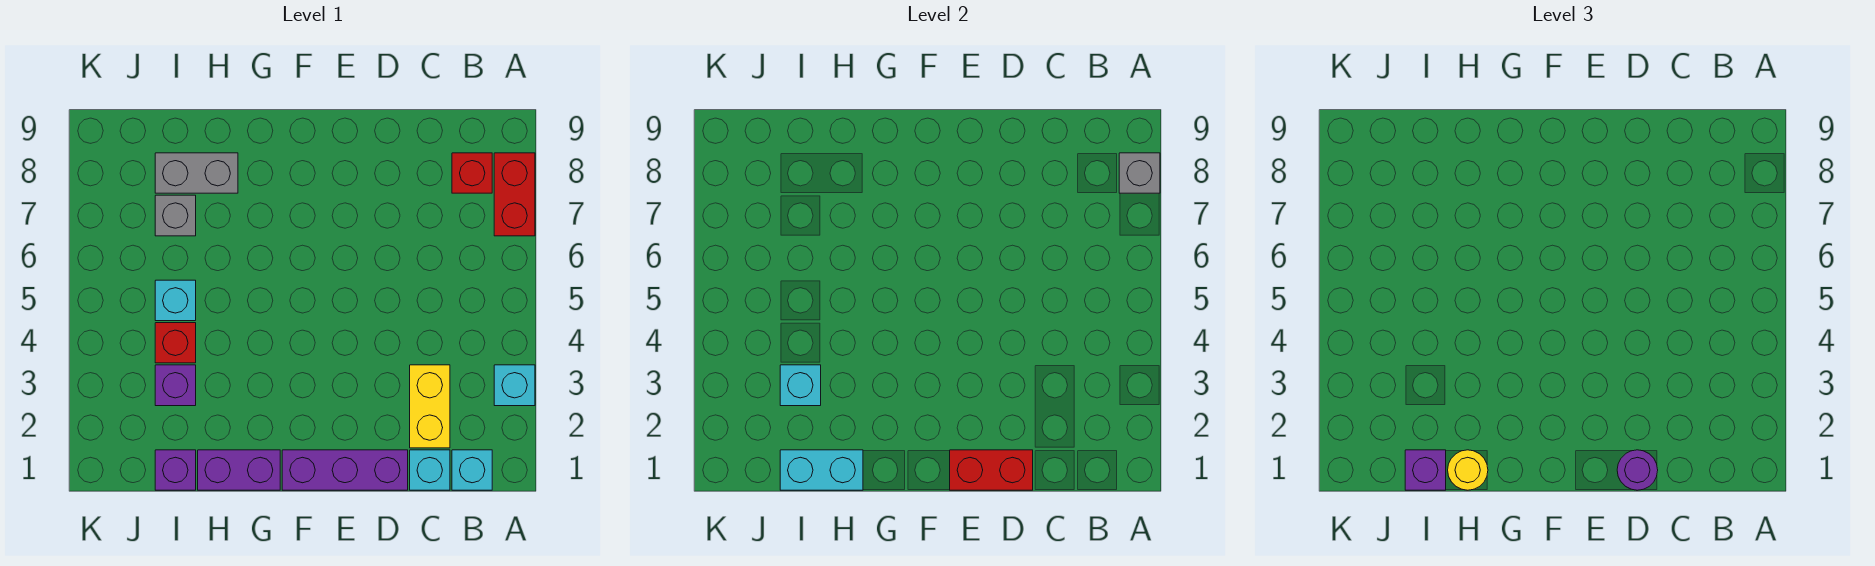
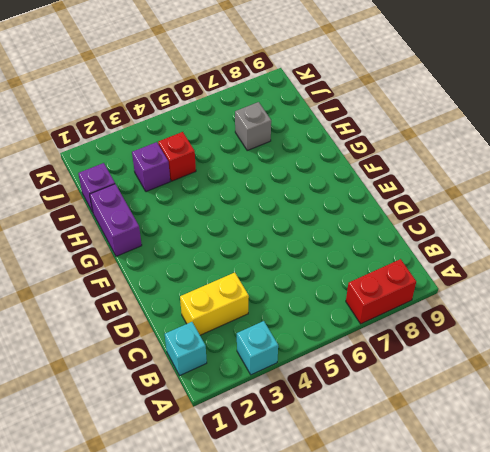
none -> red brick B8 level 1
none -> cyan brick C1 level 1
none -> purple brick D1:F1 level 1

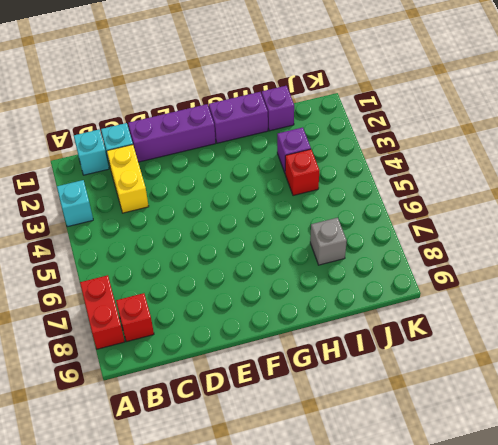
none -> grey brick H8:I8 level 1
none -> cyan brick I5 level 1
none -> grey brick A8 level 2

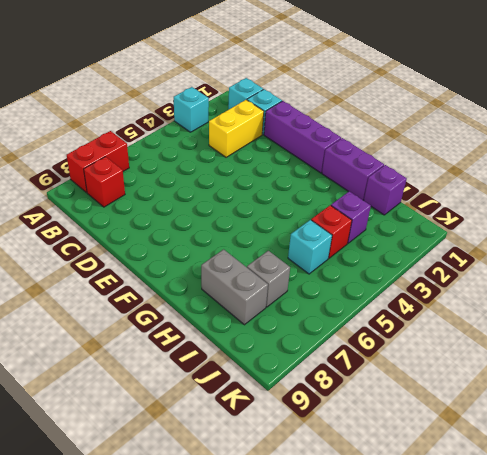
none -> grey brick A8 level 2
none -> red brick D1:E1 level 2
none -> cyan brick H1:I1 level 2

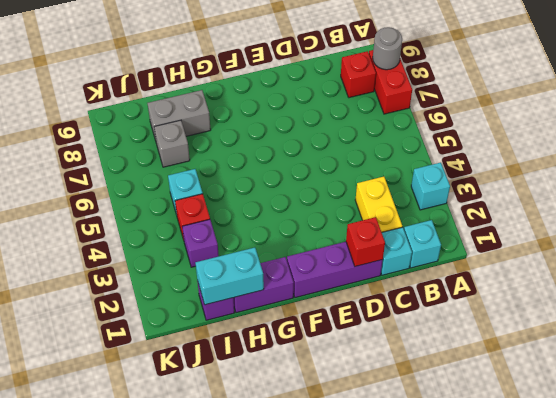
grey round brick A8 level 2 -> grey brick A8 level 2
red brick D1 level 2 -> red brick D1:E1 level 2
none -> cyan brick I3 level 2
none -> purple round brick D1 level 3
none -> yellow round brick H1 level 3

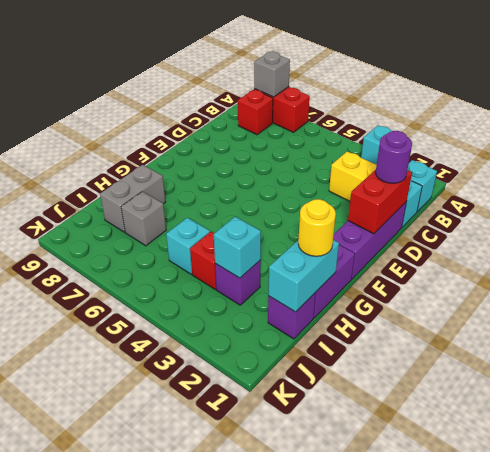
none -> purple brick I1 level 3

